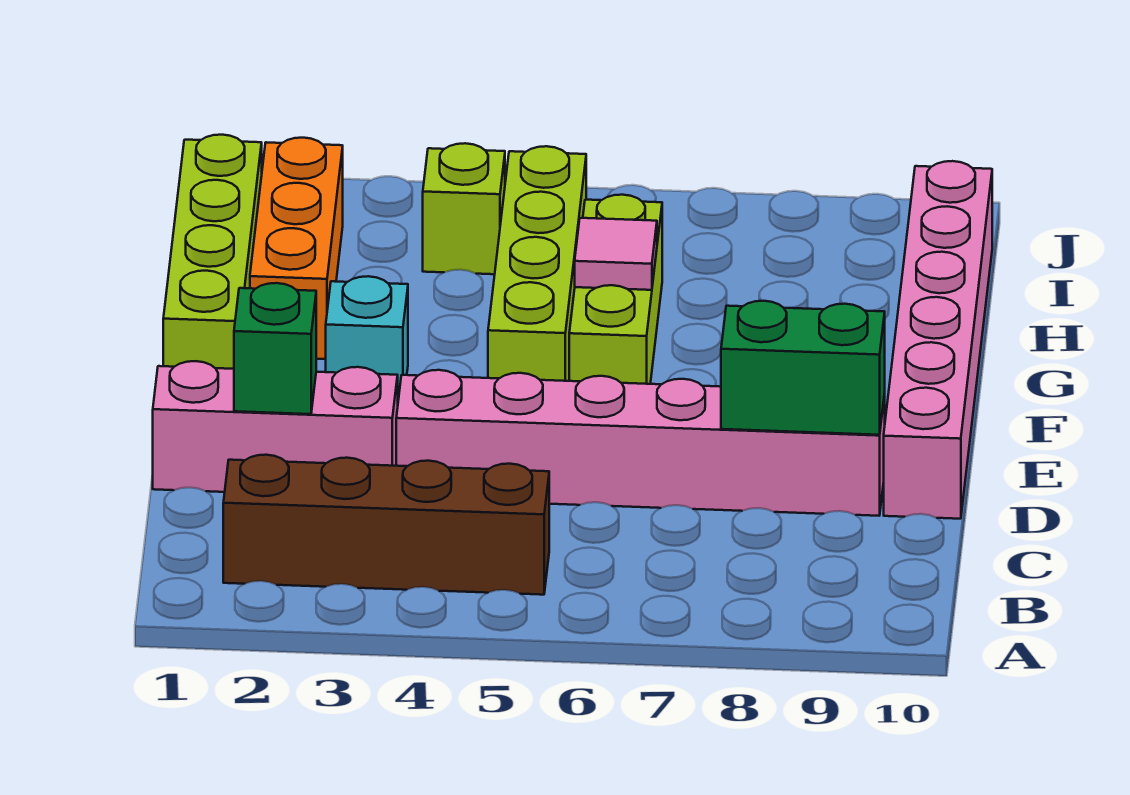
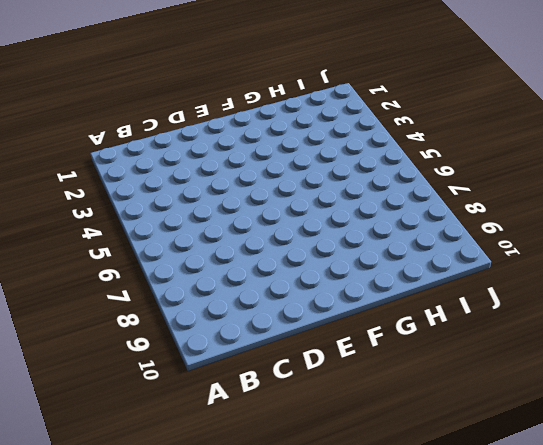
none -> brown brick B2:B5 level 1
none -> pink brick D1:D3 level 1
none -> pink brick D4:D9 level 1

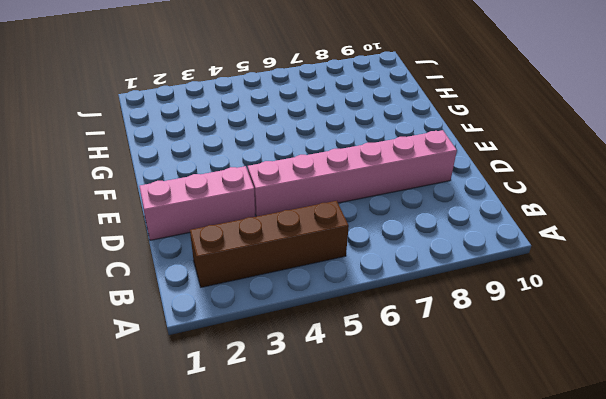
none -> pink brick D10:I10 level 1
none -> lime brick F1:I1 level 1
none -> cyan brick F3 level 1

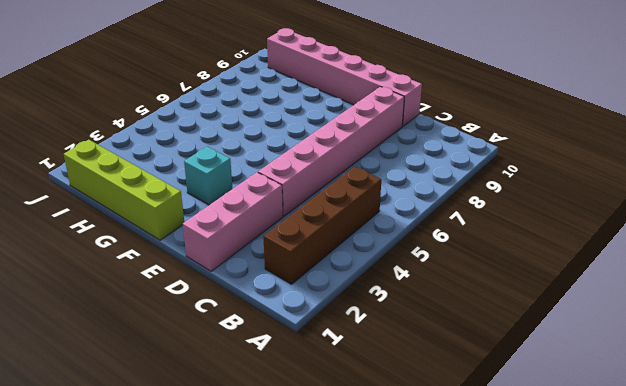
none -> lime brick F5:I5 level 1
none -> lime brick F6:H6 level 1
none -> orange brick G2:I2 level 1

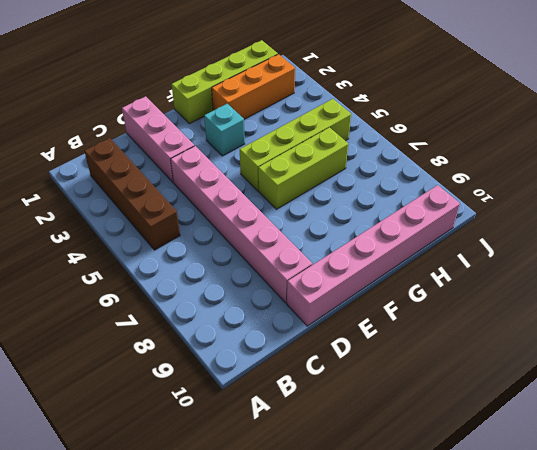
none -> lime brick I4 level 1
none -> green brick D2 level 2
none -> green brick D8:D9 level 2

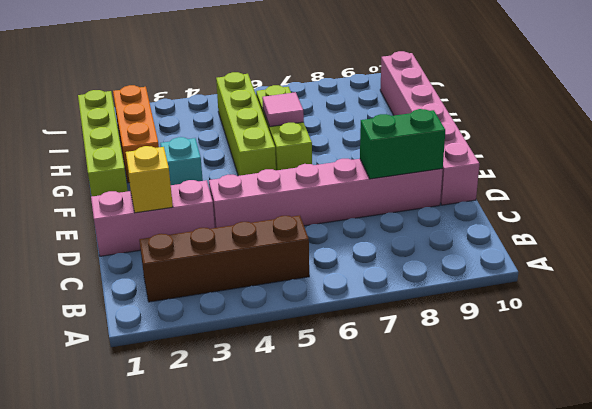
yellow brick D2 level 2 -> green brick D2 level 2
none -> lime brick I4 level 1

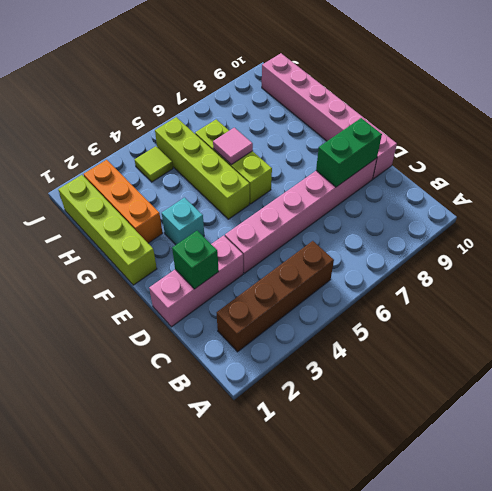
lime tile I4 level 1 -> lime brick I4 level 1

